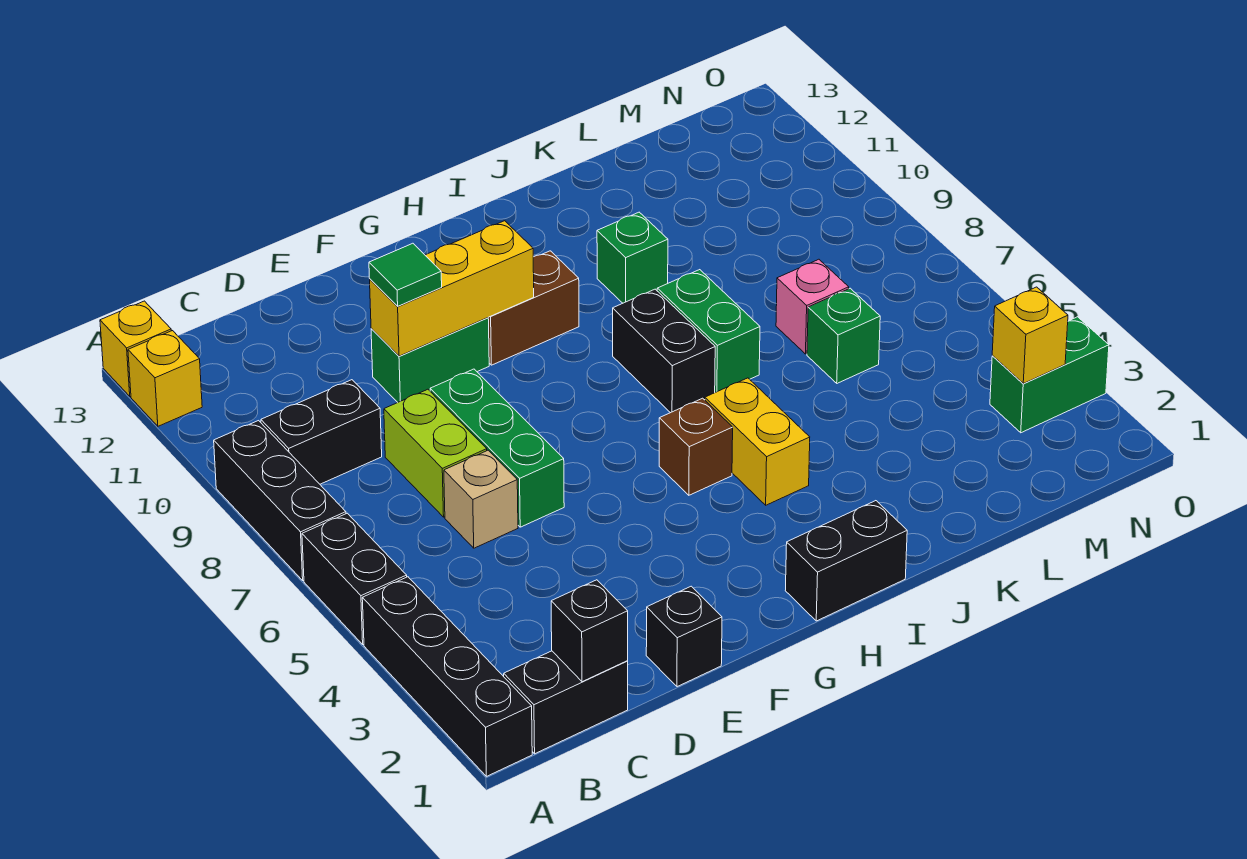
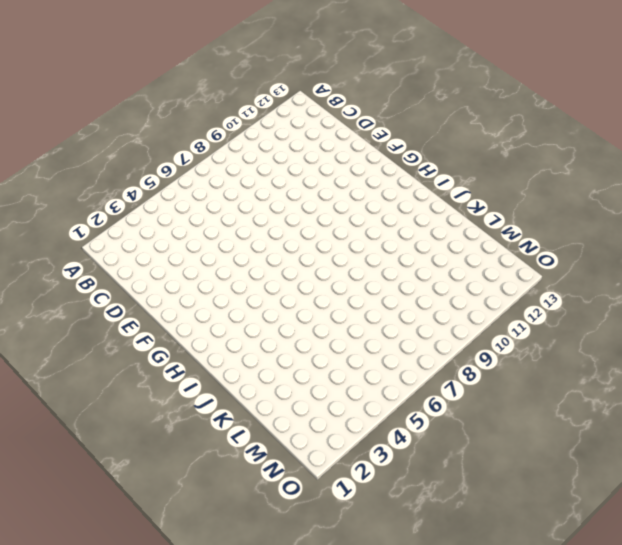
none -> black brick A1:A4 level 1
none -> black brick A5:A6 level 1
none -> black brick A7:A9 level 1

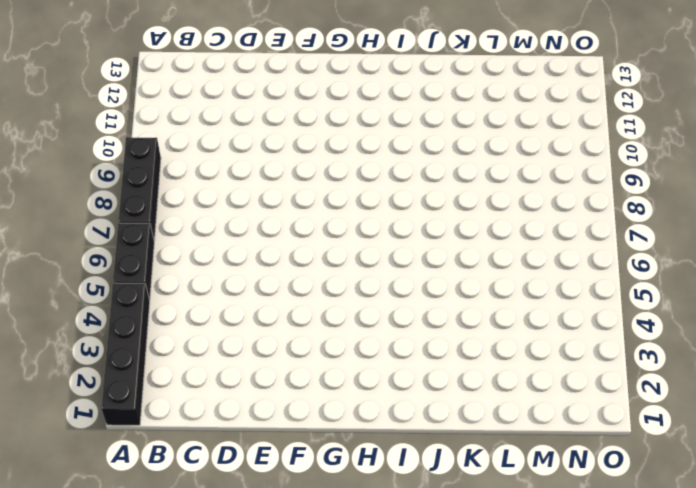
none -> yellow brick A12 level 1
none -> yellow brick A13 level 1
none -> black brick B1:C1 level 1

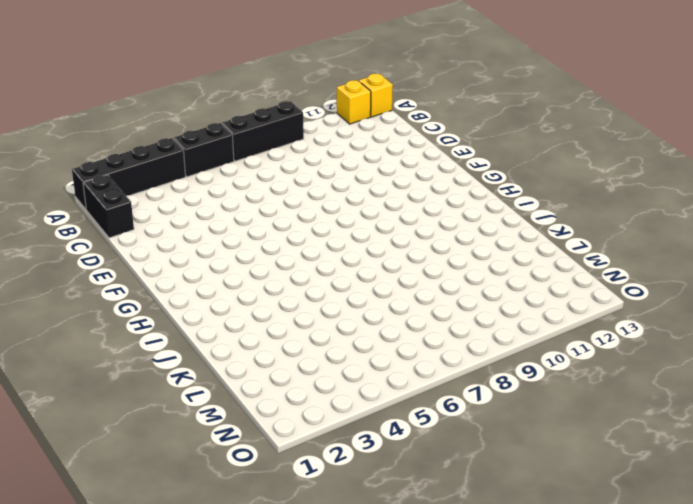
none -> black brick B9:C9 level 1
none -> tan brick D6 level 1
none -> lime brick D7:D8 level 1

